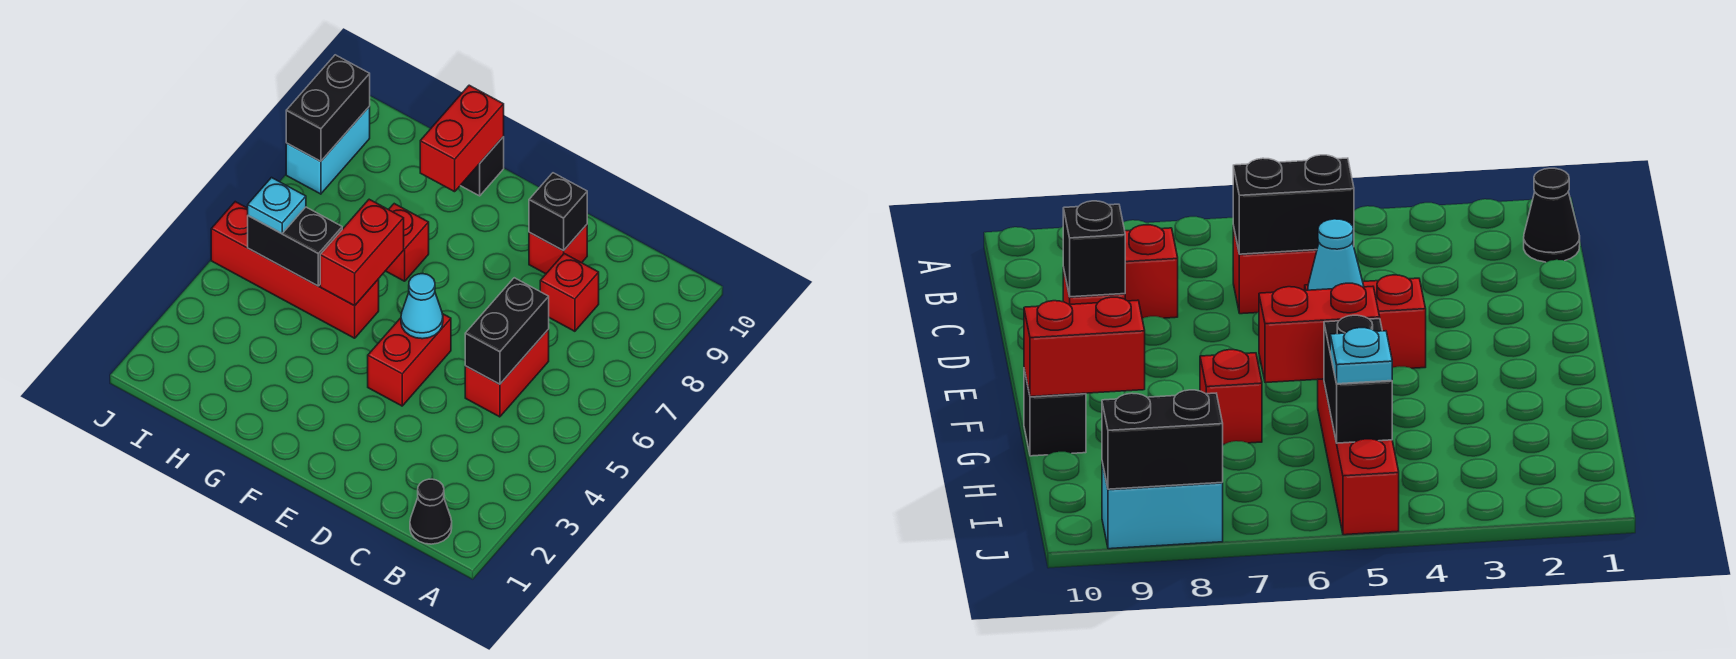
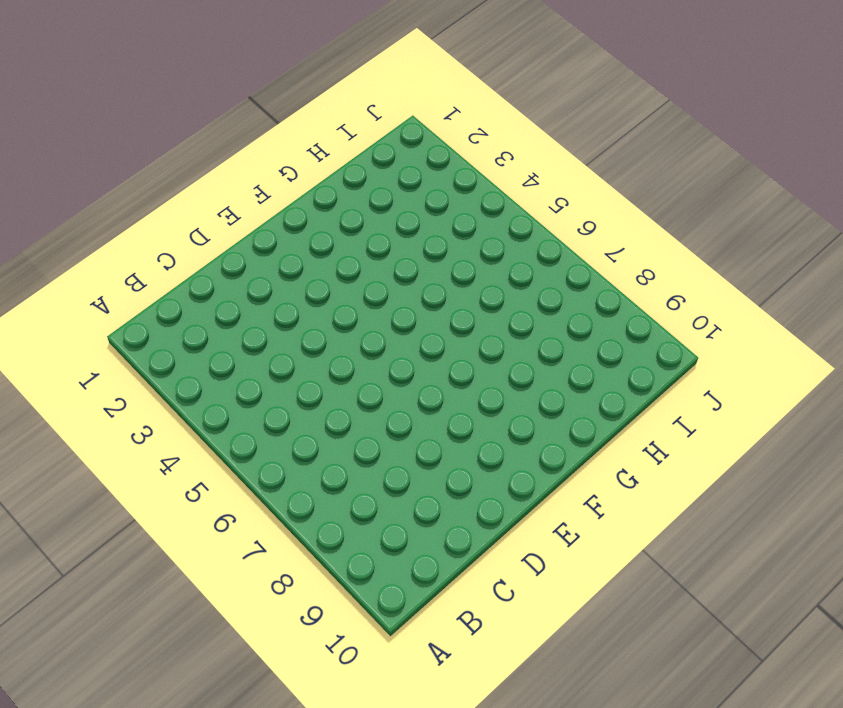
none -> black cone B1 level 1
none -> red brick C5:C6 level 1
none -> red brick C8 level 1

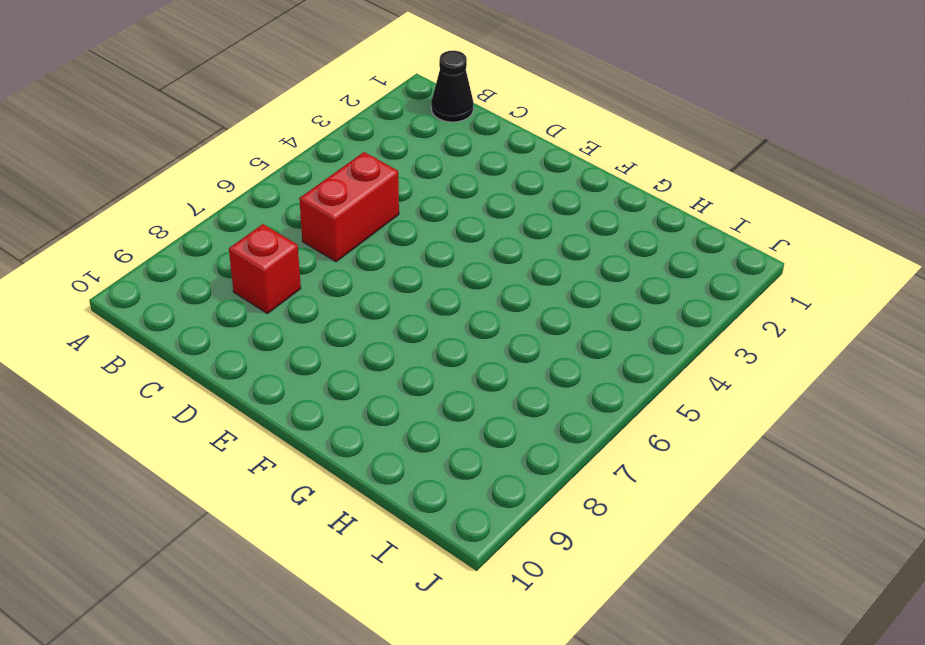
none -> red brick D9 level 1
none -> red brick E4:E5 level 1
none -> red brick G5:J5 level 1

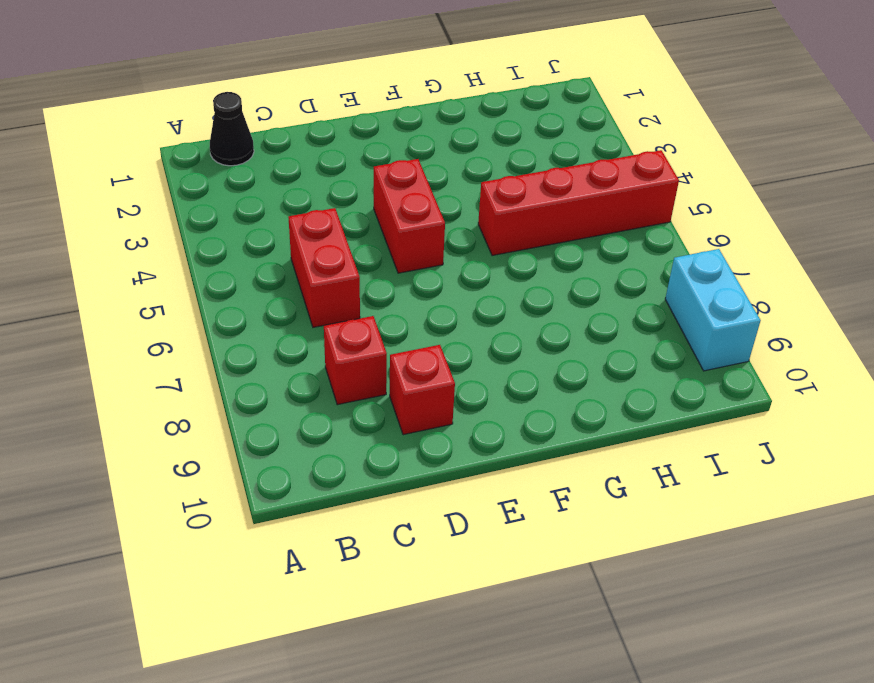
none -> red brick G7 level 1
none -> black brick G10 level 1
none -> black brick C5:C6 level 2

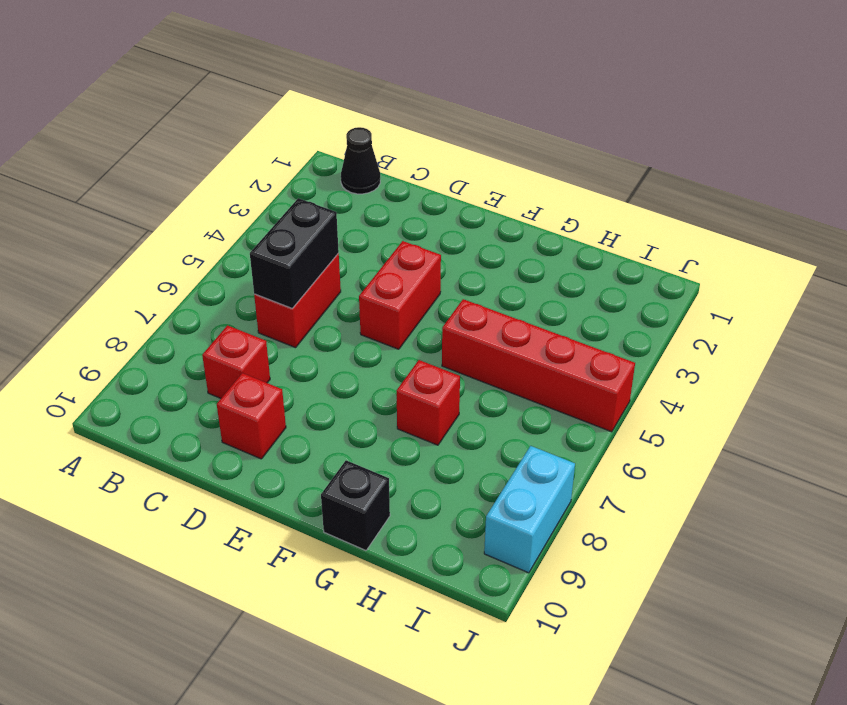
none -> black brick D9 level 2
none -> cyan cone E5 level 2
none -> red brick G5:G6 level 2

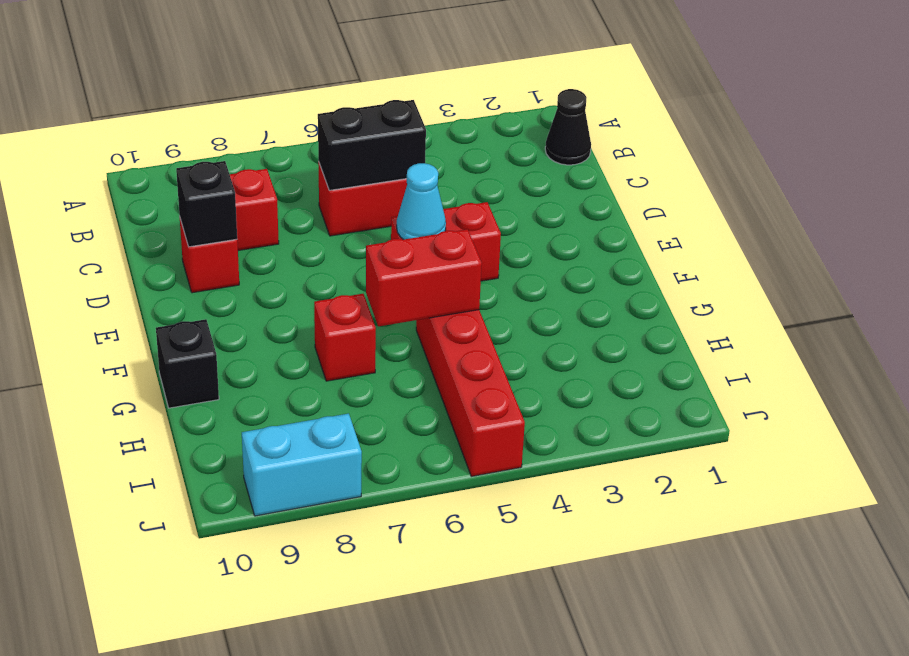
none -> red brick G9:G10 level 2
none -> black brick H5:I5 level 2
none -> black brick J8:J9 level 2

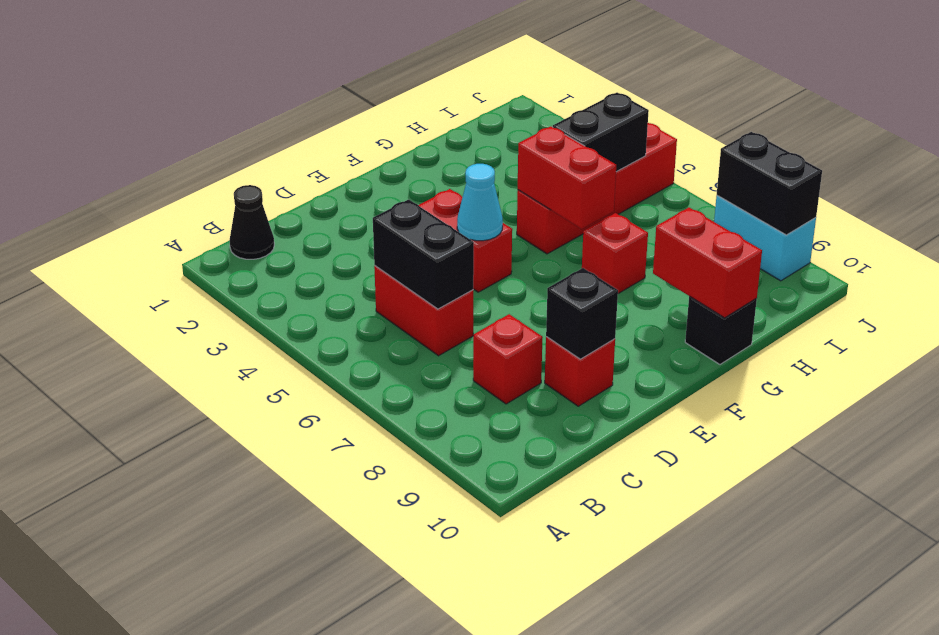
none -> cyan plate I5 level 3

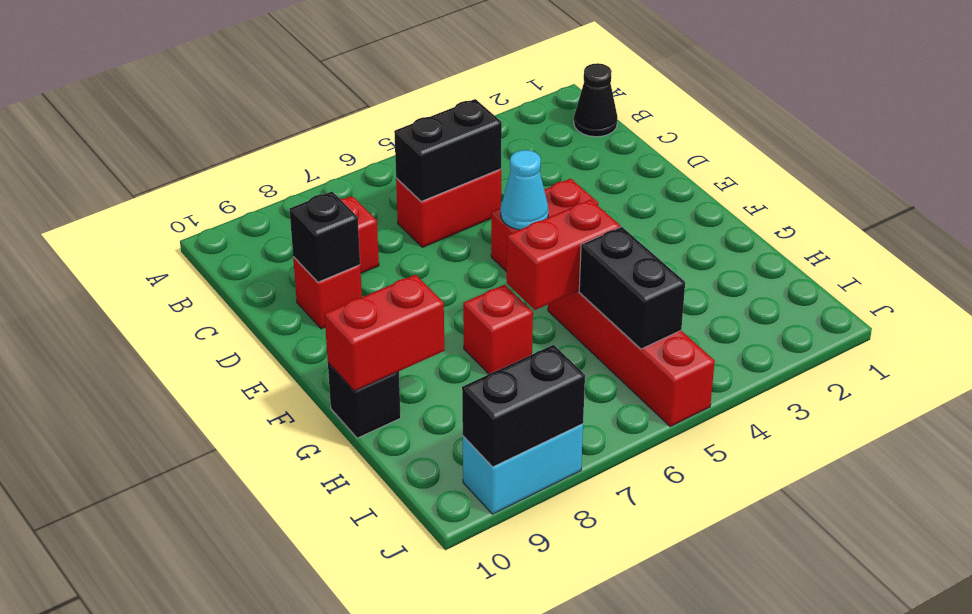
none -> cyan plate I5 level 3

